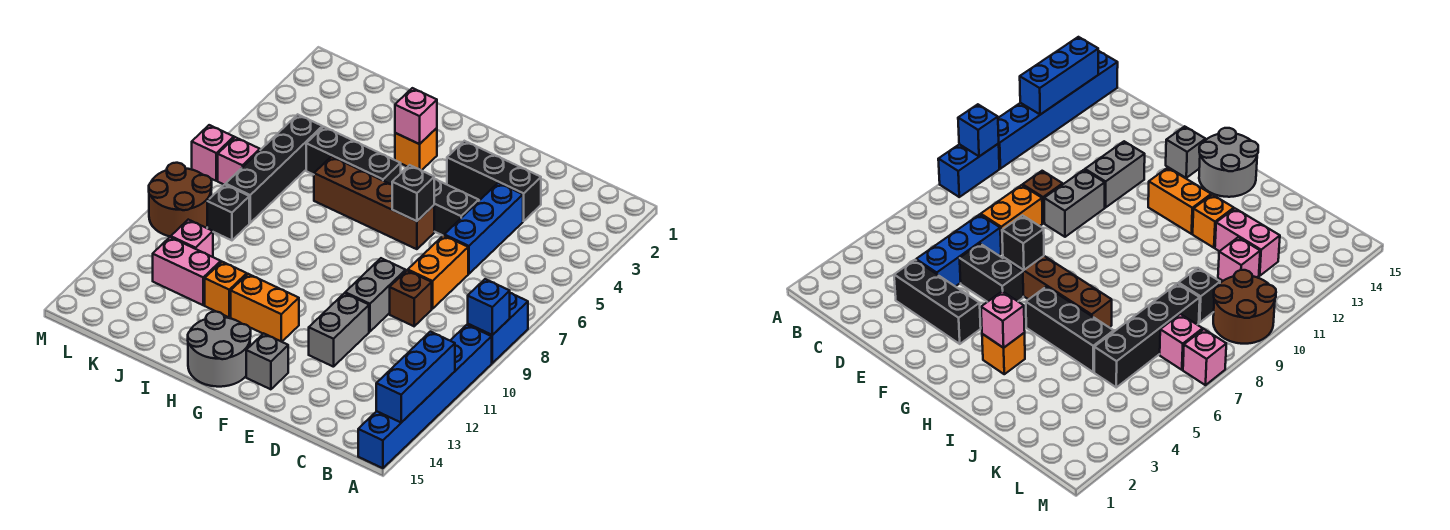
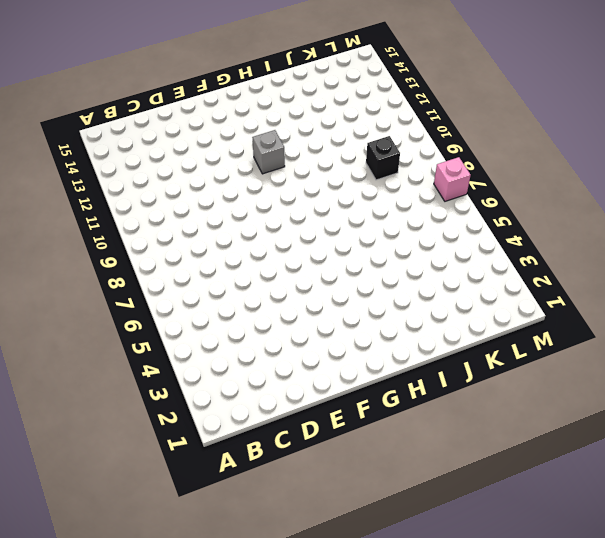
grey brick G11 level 1 -> grey brick F14 level 1
none -> blue brick A8:A9 level 1
none -> blue brick A10:A15 level 1
none -> black brick D3:F3 level 1

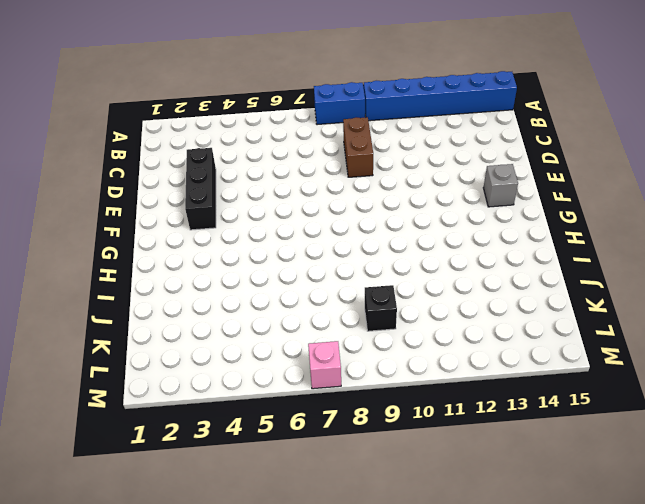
brown brick C9:D9 level 1 -> brown brick D9 level 1
none -> blue brick D4:D6 level 1
none -> orange brick D7:D8 level 1
none -> black brick E5:F5 level 1

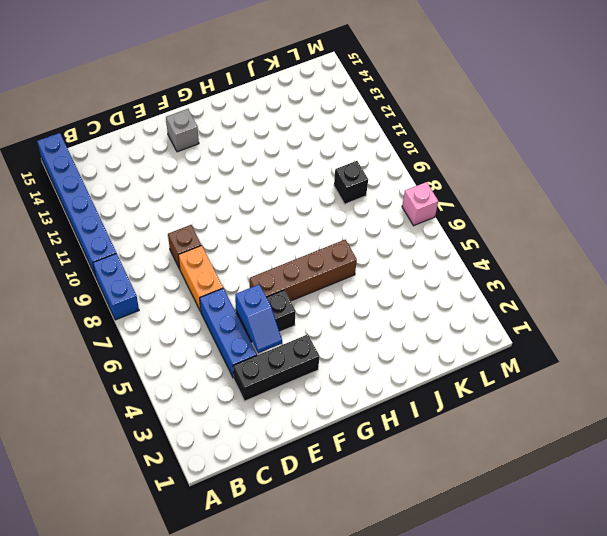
blue slope E4:E5 level 2 top 5 -> none
none -> grey brick E9:E10 level 1
none -> grey brick E11:E12 level 1
none -> orange brick G12:H12 level 1

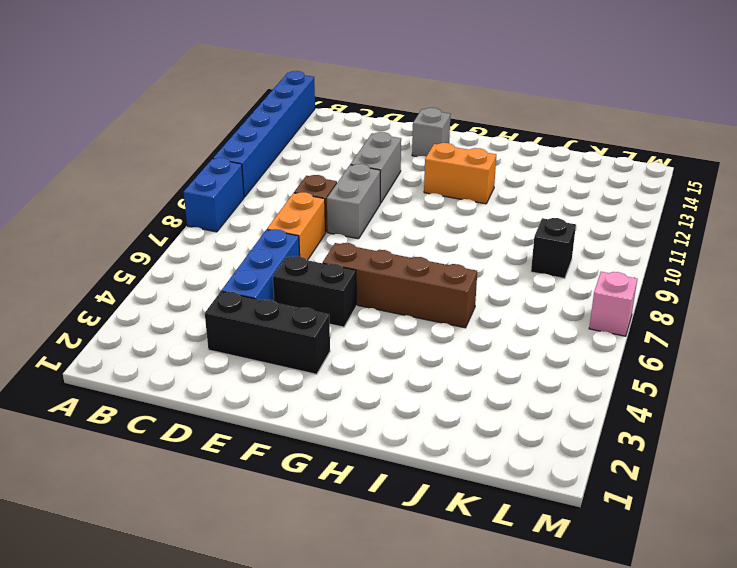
none -> grey round brick G14:H15 level 1
none -> orange brick H3 level 1
none -> black brick H5:J5 level 1

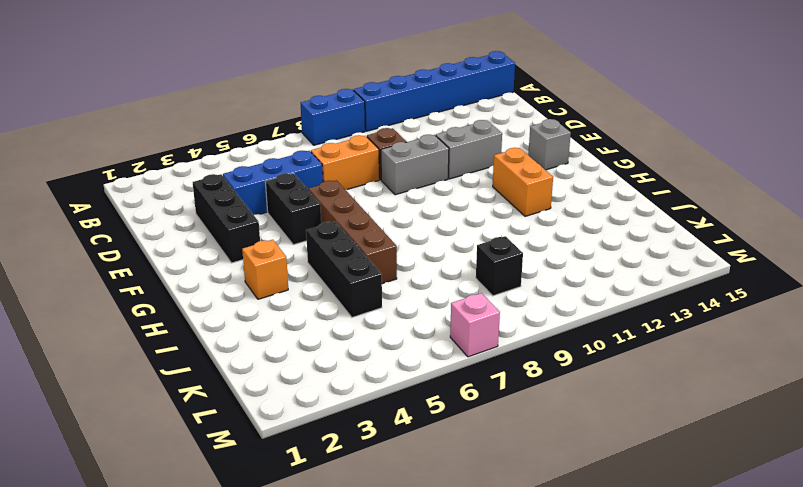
none -> grey round brick G14:H15 level 1
none -> orange brick I12 level 1
none -> pink brick J12:K12 level 1

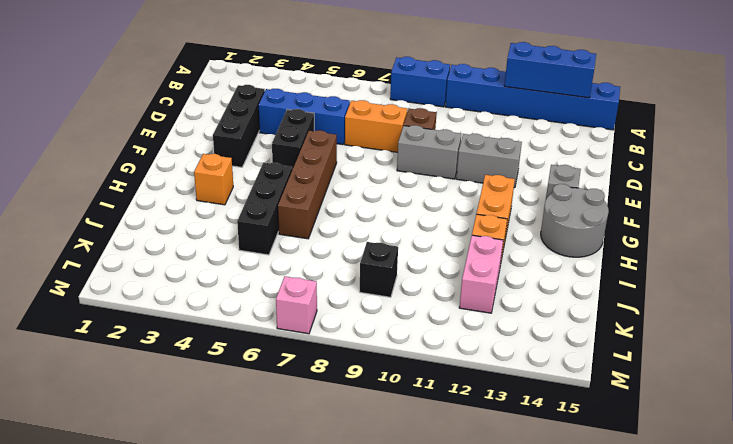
none -> black brick K5:K8 level 1
none -> pink brick K11 level 1
none -> pink brick L7 level 1

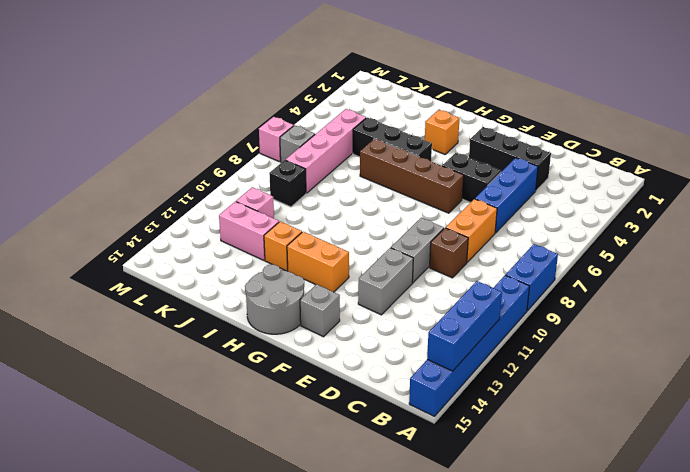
pink brick K5:K8 level 1 -> black brick K5:K8 level 1
grey brick L7 level 1 -> pink brick L7 level 1
none -> brown round brick L9:M10 level 1
none -> blue brick A9 level 2
none -> black brick F6 level 2

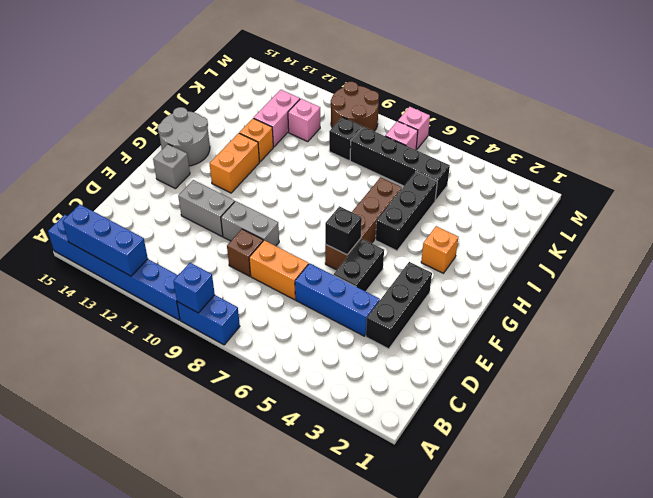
none -> pink brick H3 level 2

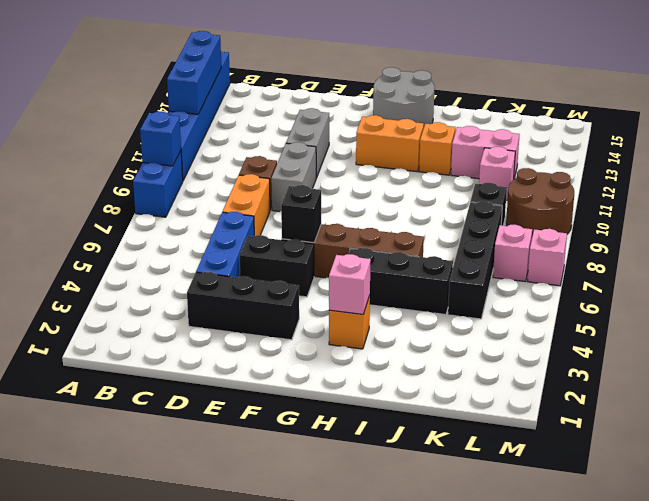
none -> grey brick F14 level 1

